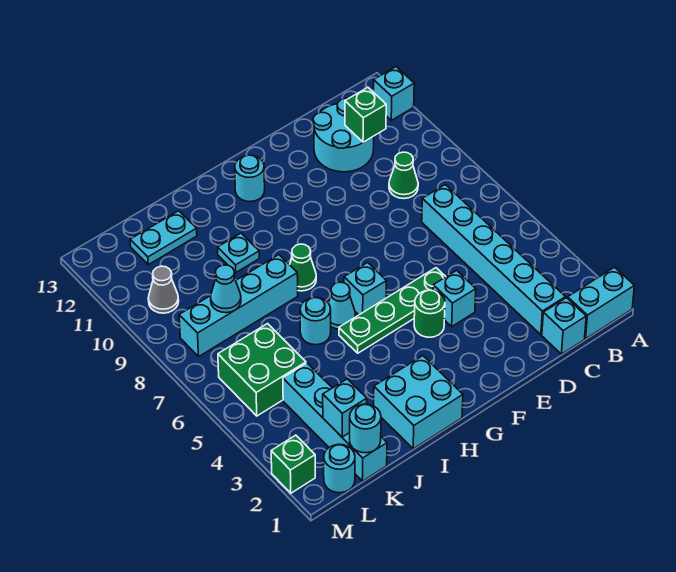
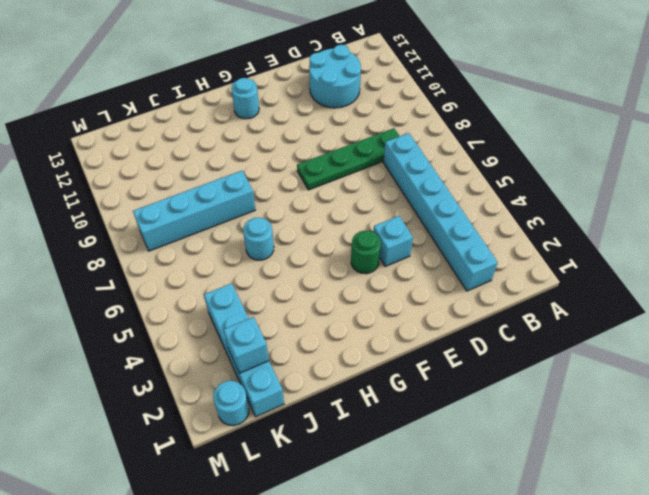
green plate C8:F8 level 1 -> green plate E5:H5 level 1
none -> cyan brick A1:B1 level 1
none -> cyan brick A12 level 1
none -> cyan brick C1 level 1

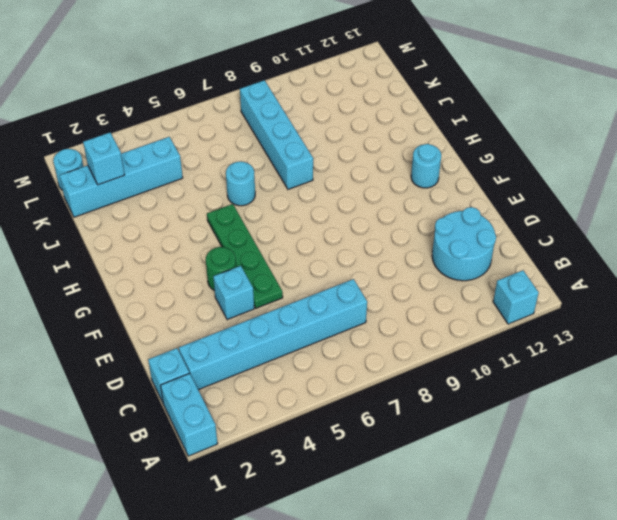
none -> green cone C9 level 1
none -> cyan brick G6 level 1
none -> cyan brick H1:I2 level 1

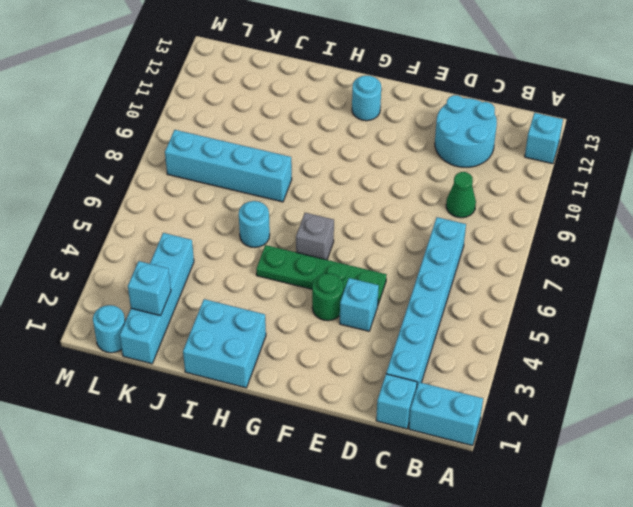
grey brick G6 level 1 -> cyan brick G6 level 1
none -> cyan cone H6 level 1
none -> green cone H8 level 1
none -> cyan plate I10 level 1

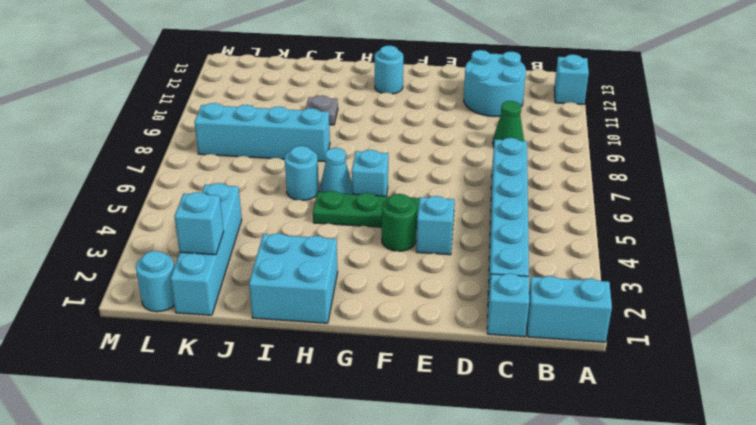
grey plate I10 level 1 -> cyan plate I10 level 1
none -> green cone H8 level 1
none -> cyan plate J12:K12 level 1
none -> green brick K5:L6 level 1

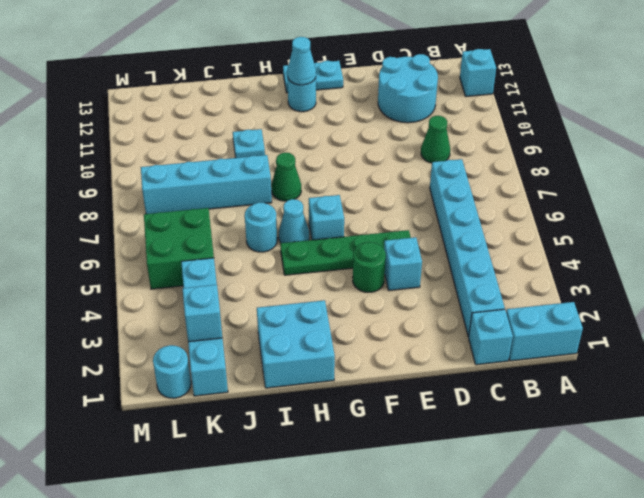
cyan plate F13:G13 level 1 -> cyan plate J12:K12 level 1
cyan cone G12 level 2 -> cyan cone K8 level 2
none -> grey cone L10 level 1
none -> green brick M2 level 1
none -> green brick C11 level 2

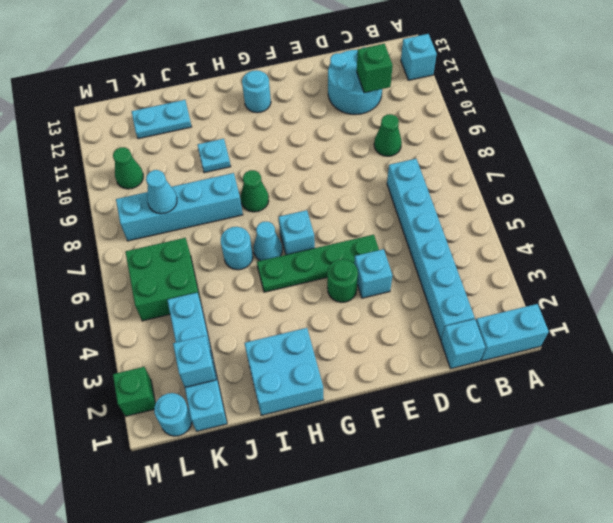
green cone L10 level 1 -> grey cone L10 level 1
none -> cyan round brick K1 level 2

